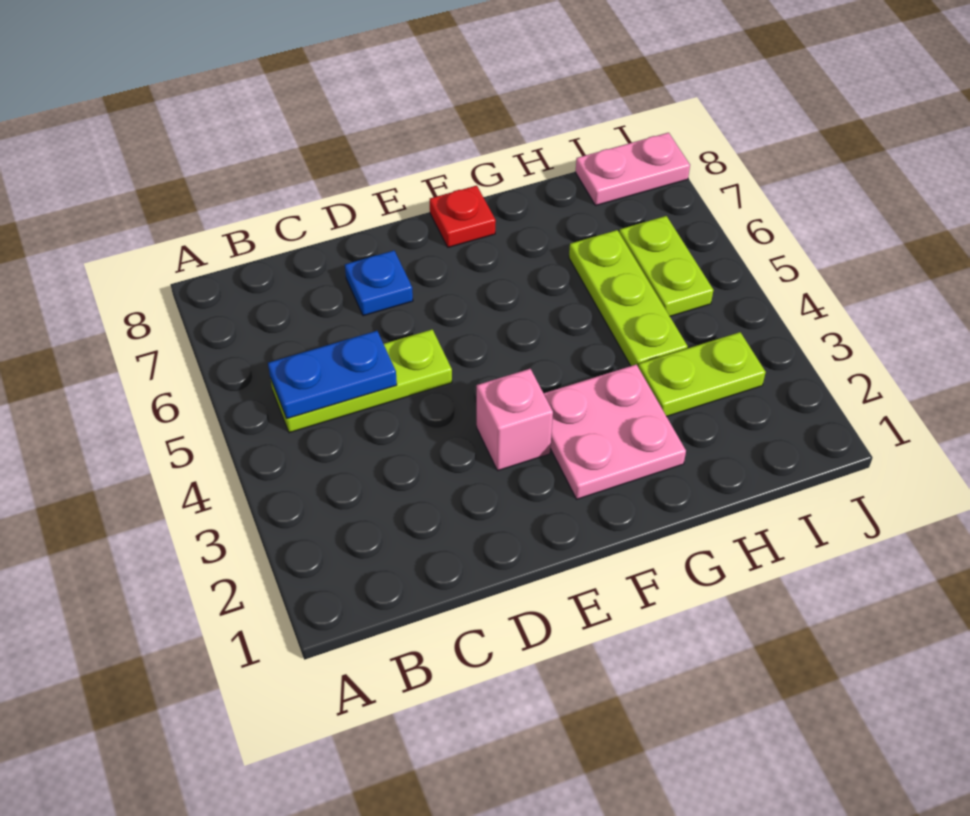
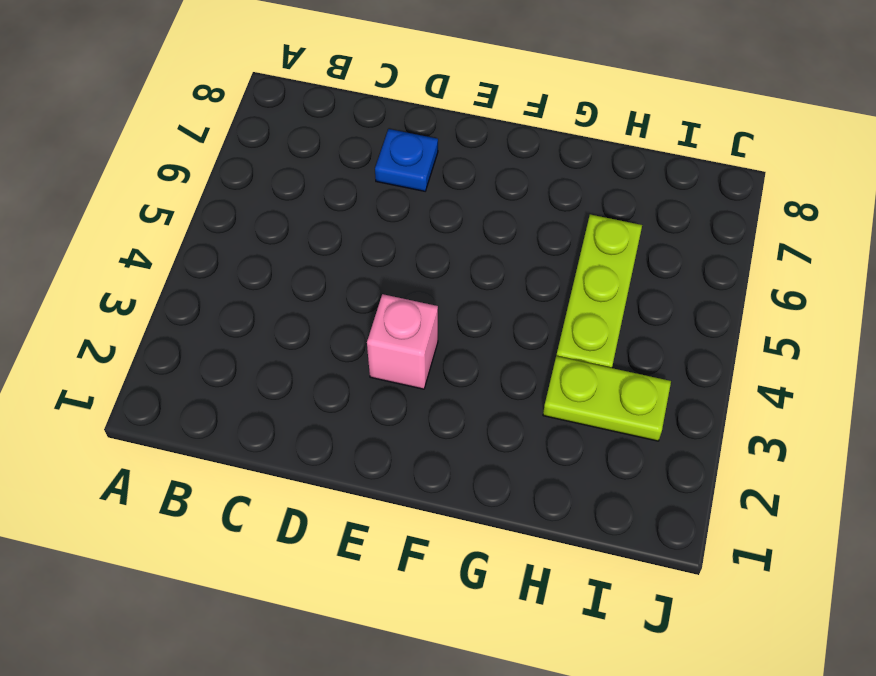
none -> lime plate B5:D5 level 1
none -> pink plate F2:G3 level 1

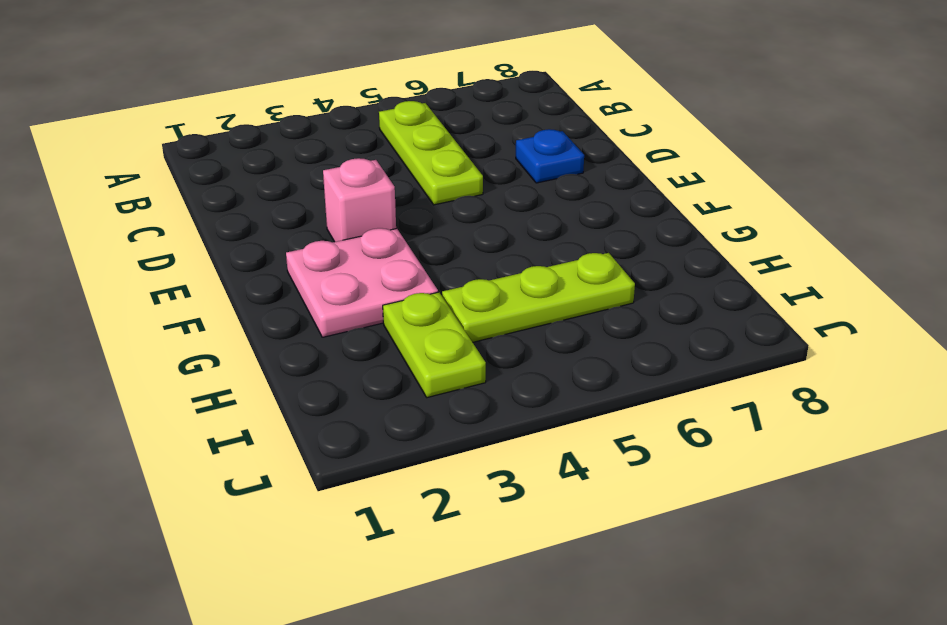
none -> red plate F8 level 1
none -> lime plate I5:I6 level 1

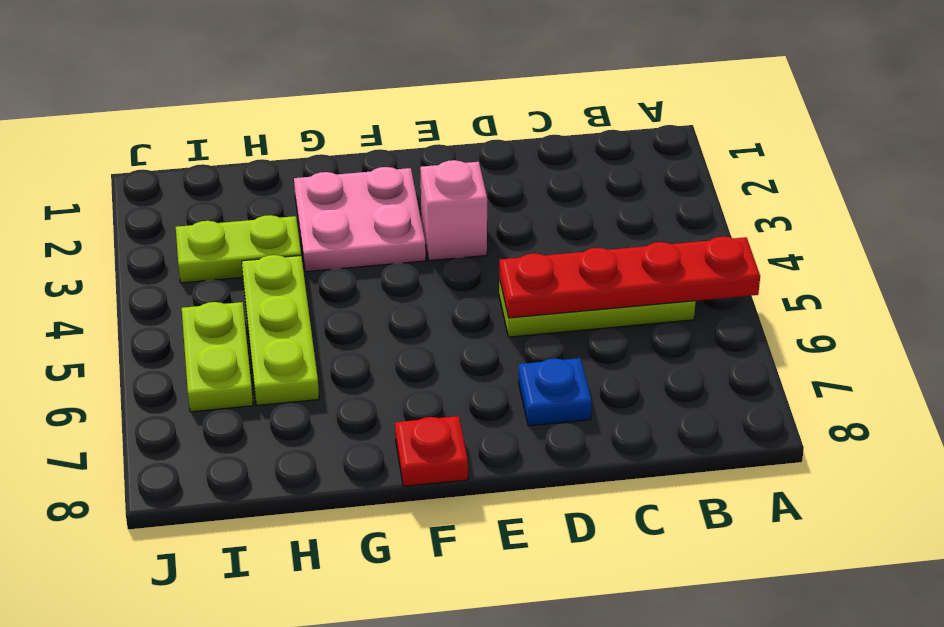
red plate A5:D5 level 2 -> blue plate B5:C5 level 2
none -> pink plate I8:J8 level 1

